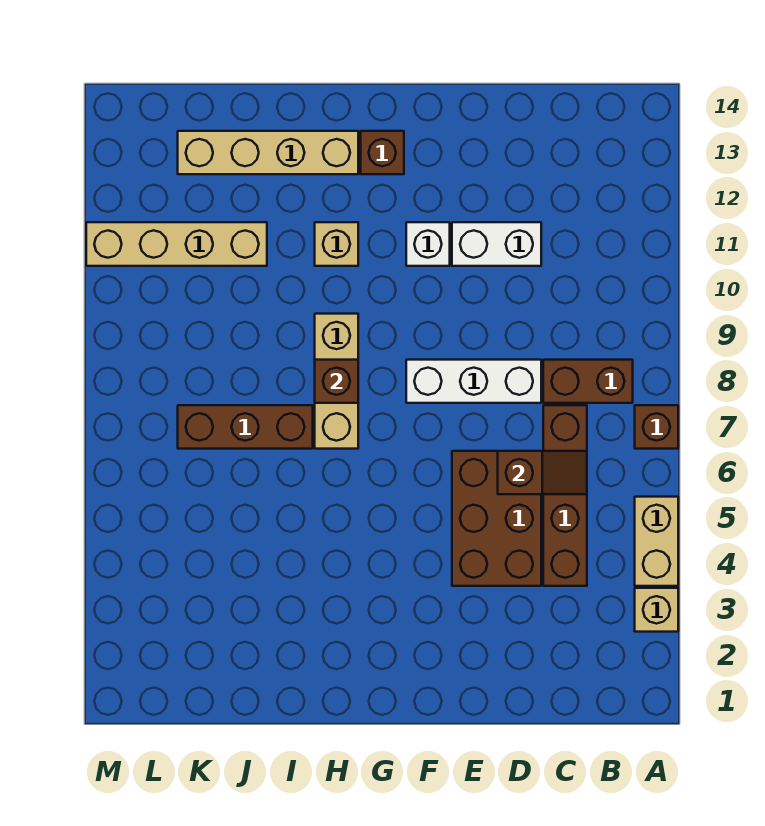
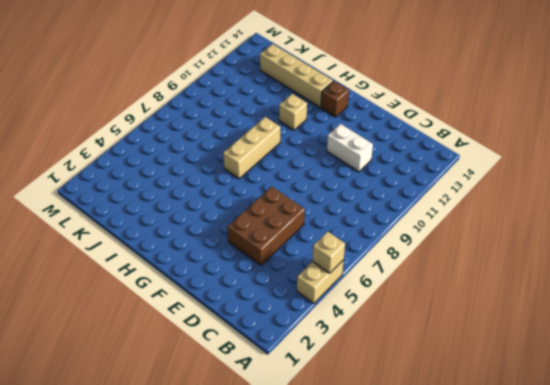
tan brick A5 level 2 -> tan brick A3 level 1
none -> brown brick A7 level 1
none -> brown brick B8:C8 level 1
none -> brown brick C4:C7 level 1

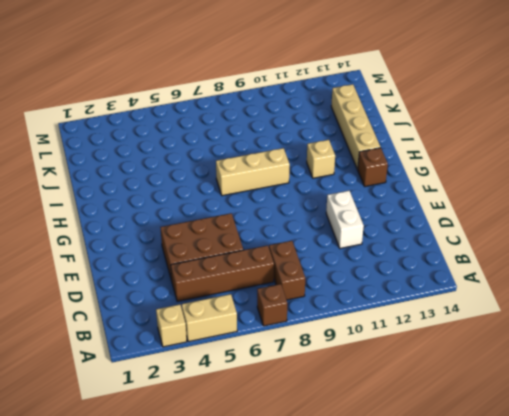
none -> white brick D8:F8 level 1
none -> white brick F11 level 1
none -> brown brick I7:K7 level 1

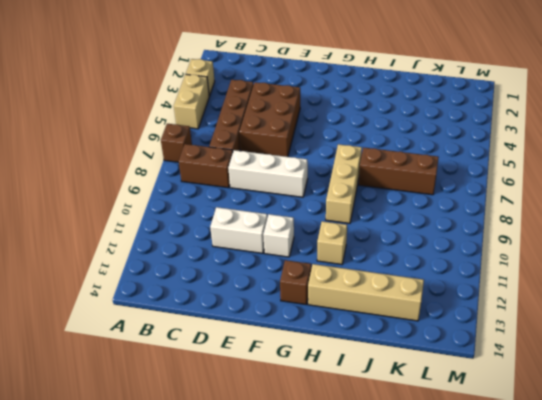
none -> tan brick J11:M11 level 1
none -> brown slope C6:D6 level 2 top D
none -> brown brick H8 level 2

